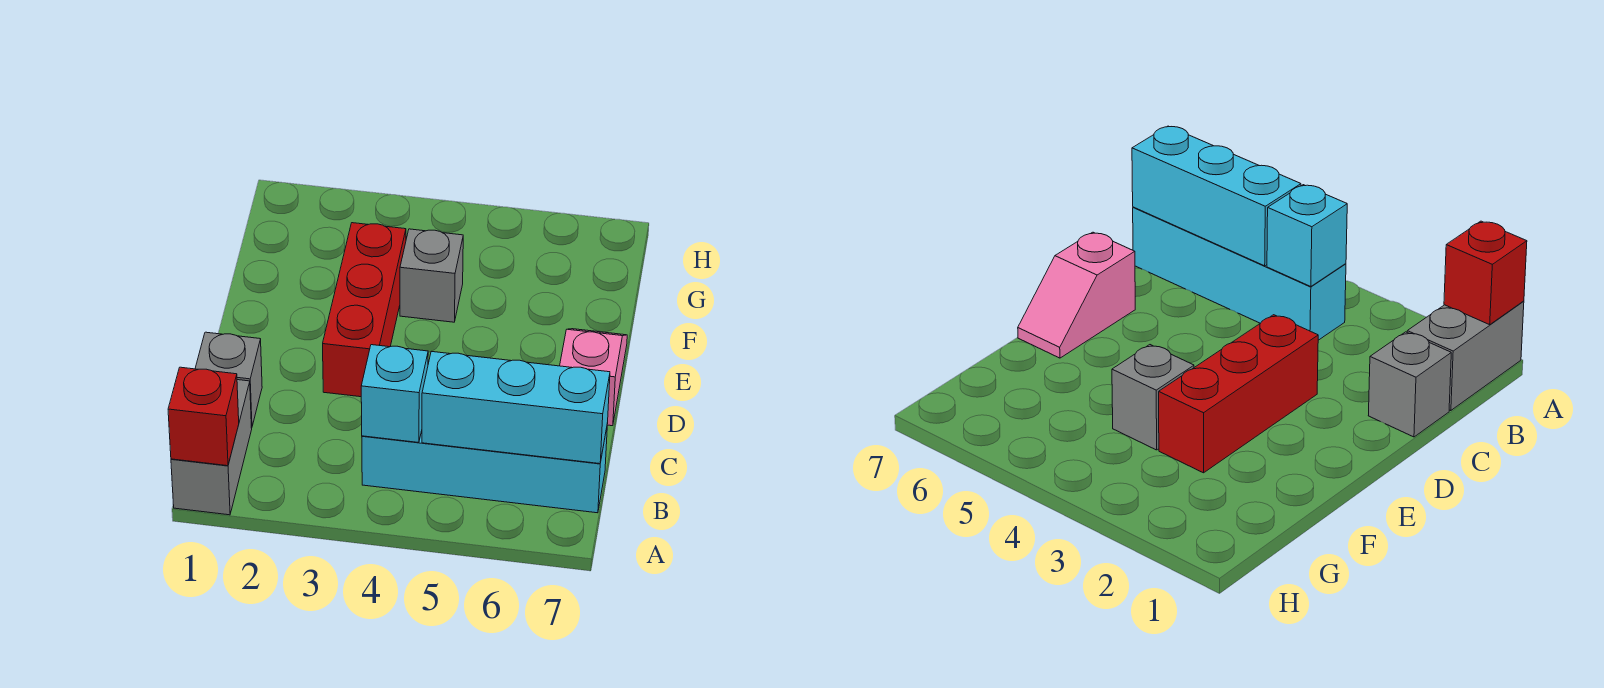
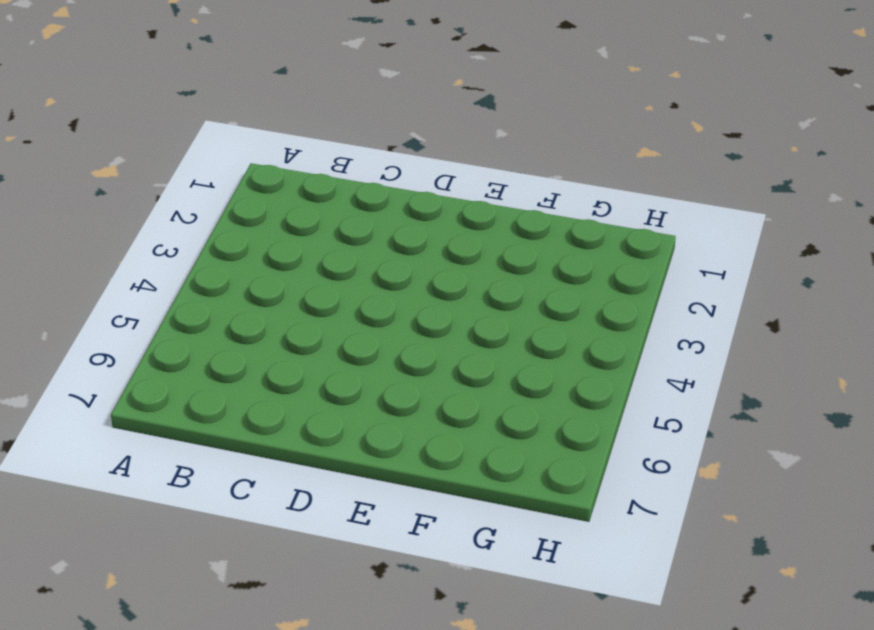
none -> grey brick A1:B1 level 1
none -> cyan brick B4:B7 level 1

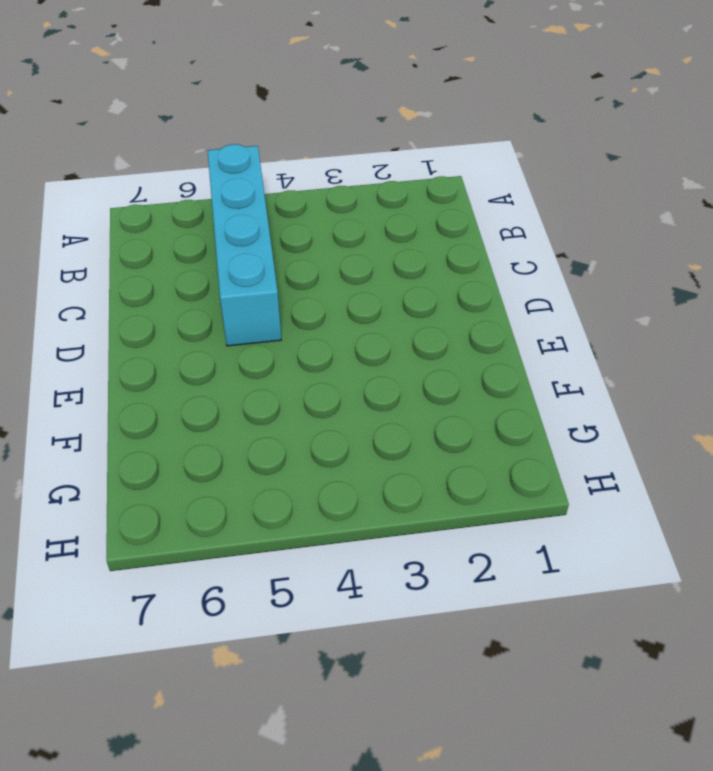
cyan brick A5:D5 level 1 -> cyan brick B4:B7 level 1
none -> grey brick A1:B1 level 1
none -> grey brick C1 level 1

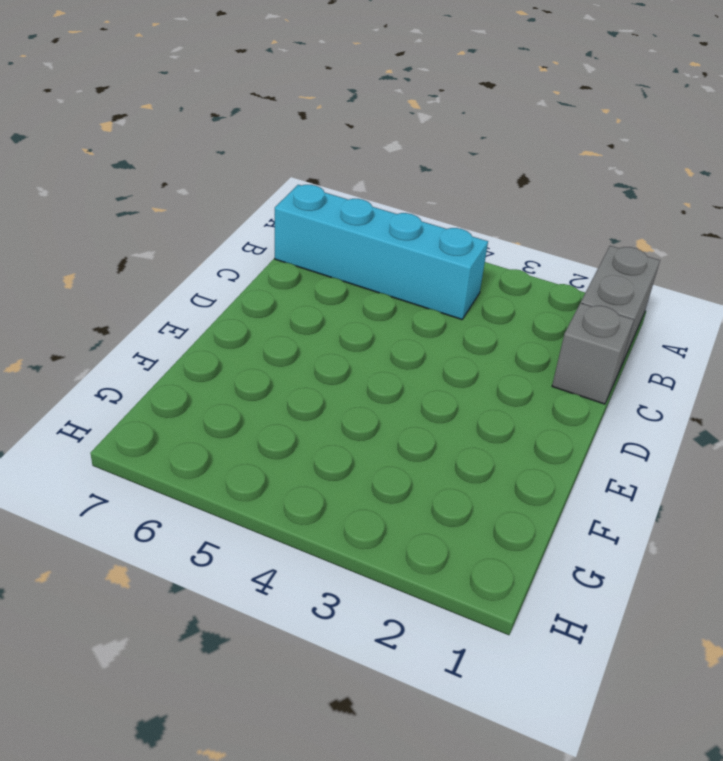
none -> red brick D3:F3 level 1
none -> pink slope D7:E7 level 1 top D

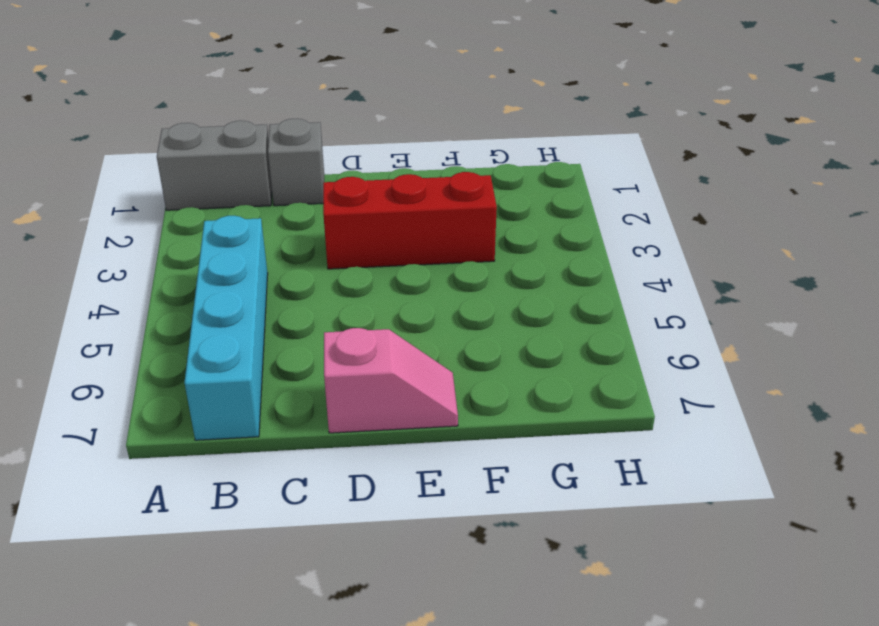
none -> grey brick F4 level 1
none -> red brick A1 level 2

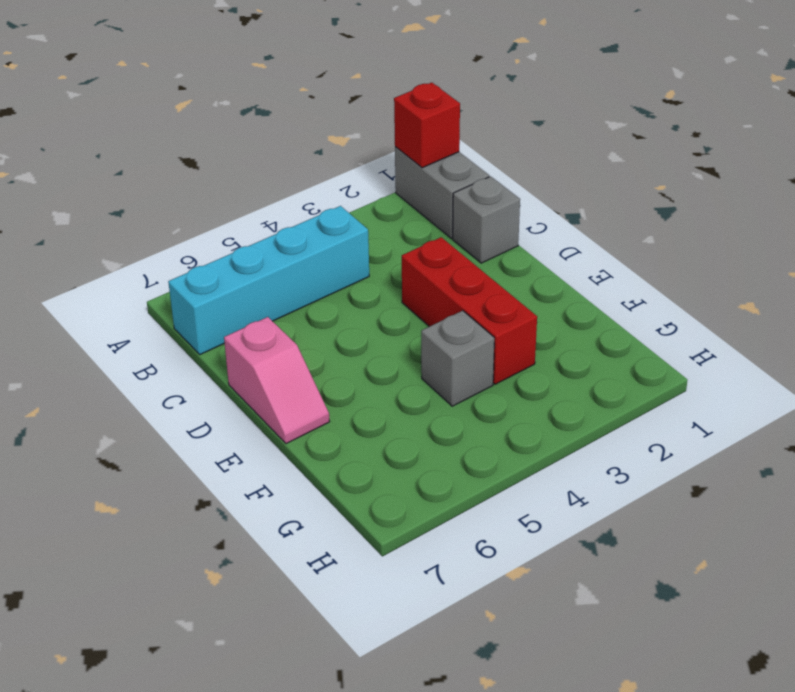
none -> cyan brick B4 level 2
none -> cyan brick B5:B7 level 2

